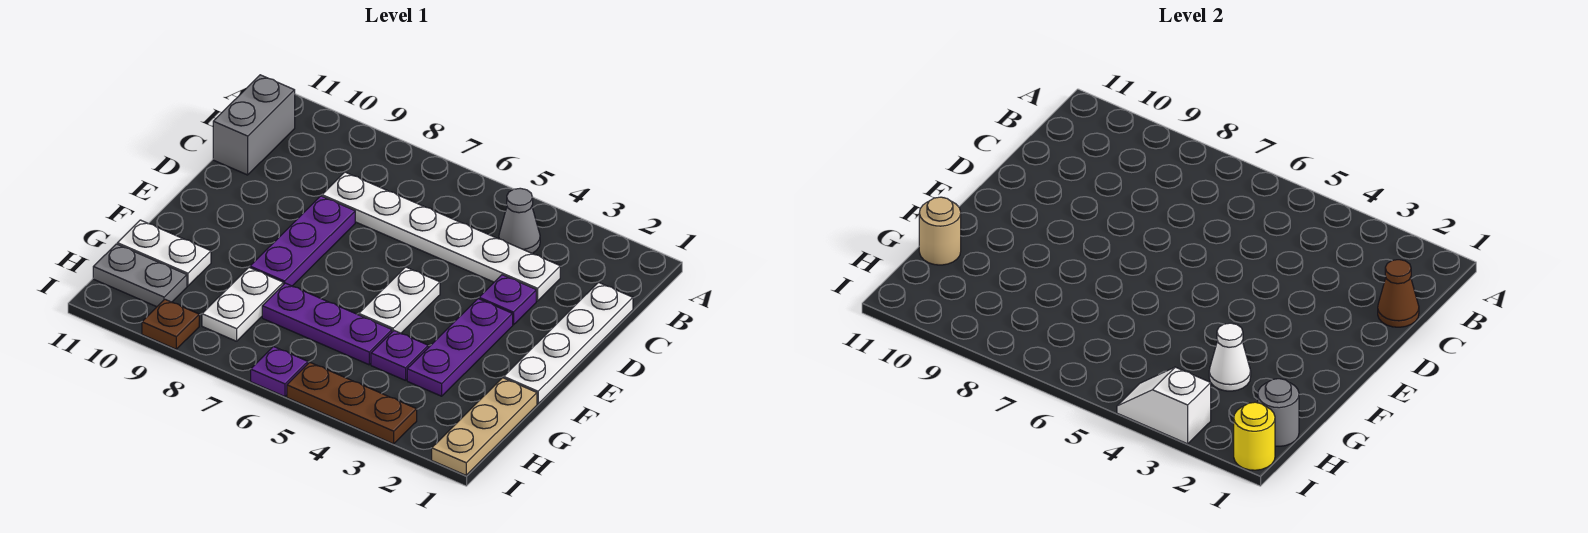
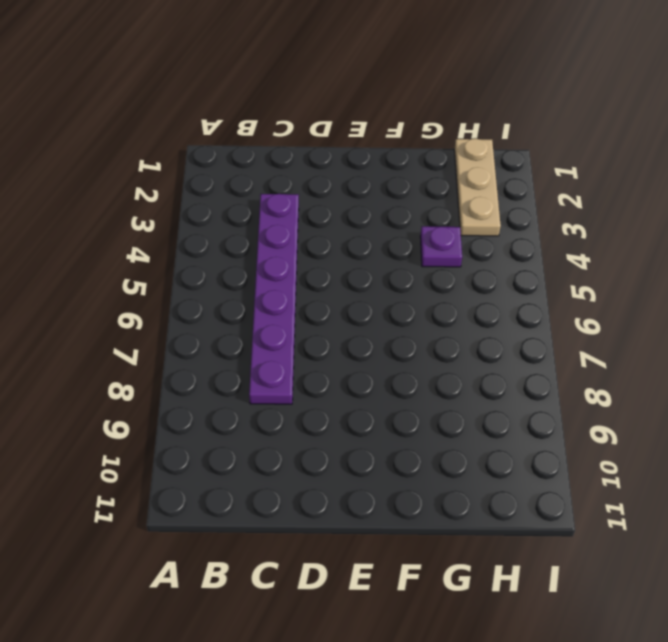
purple plate C3:C8 level 1 -> white plate C3:C8 level 1
tan plate H1:H3 level 1 -> tan plate G1:I1 level 1
none -> grey cone B4 level 1
none -> grey brick B11:C11 level 1
none -> white plate C1:F1 level 1

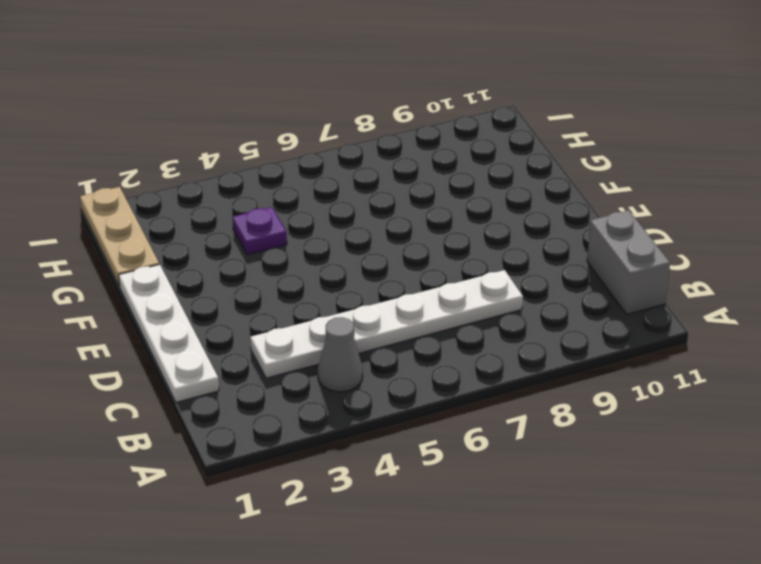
none -> purple plate D3 level 1
none -> purple plate D8:F8 level 1
none -> purple plate E3:G3 level 1

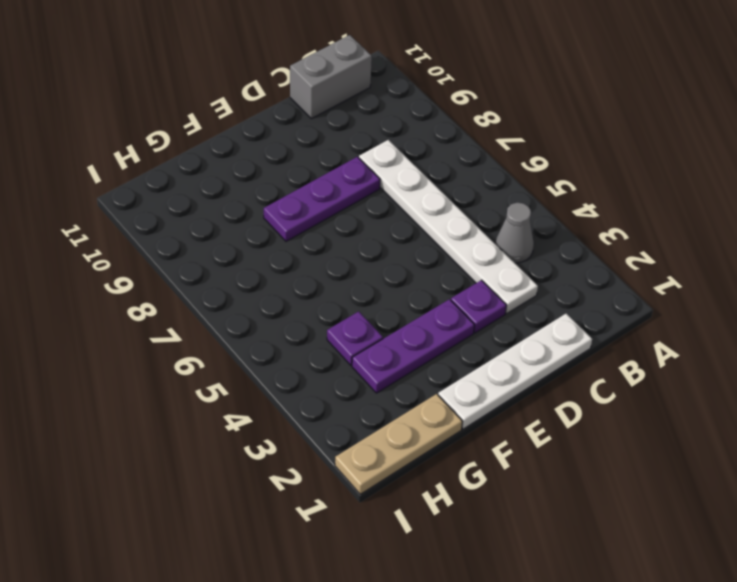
none -> white plate E5:F5 level 1
none -> purple plate G5:G7 level 1
none -> white plate G8:H8 level 1

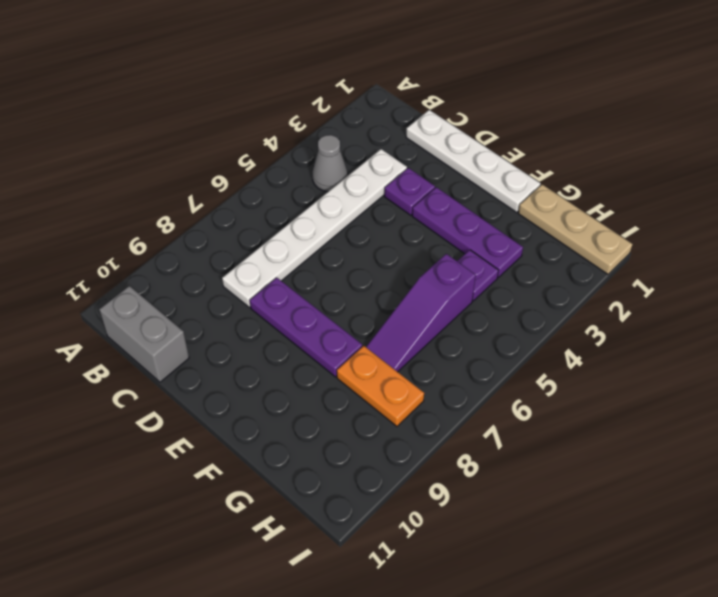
purple slope G5:G7 level 1 top 5 -> purple plate G5:G7 level 1
orange plate G8:H8 level 1 -> white plate G8:H8 level 1
none -> white plate E5:F5 level 1
none -> white plate G10:G11 level 1
none -> grey plate H10:H11 level 1

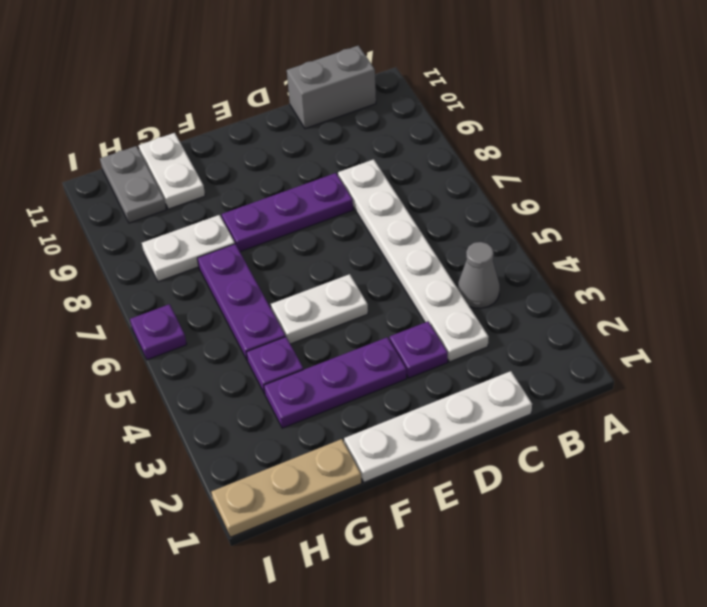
none -> brown plate I3:I5 level 1
none -> brown plate I9 level 1
none -> brown cone C1 level 2

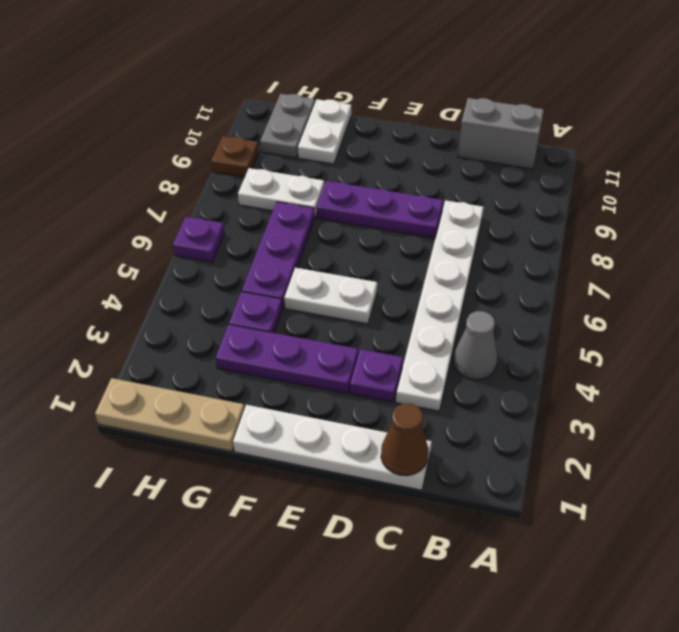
none -> brown plate I3:I5 level 1
none -> white cone G3 level 2
none -> tan round brick G11 level 2

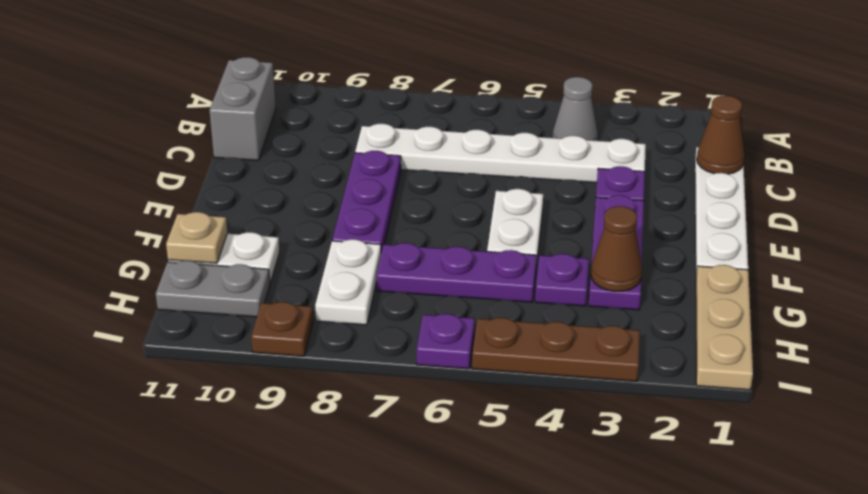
brown cone G3 level 2 -> white cone G3 level 2
tan plate G11 level 2 -> tan round brick G11 level 2
none -> grey round brick H1 level 2
none -> yellow round brick I1 level 2
none -> white slope I3:I4 level 2 top 3

